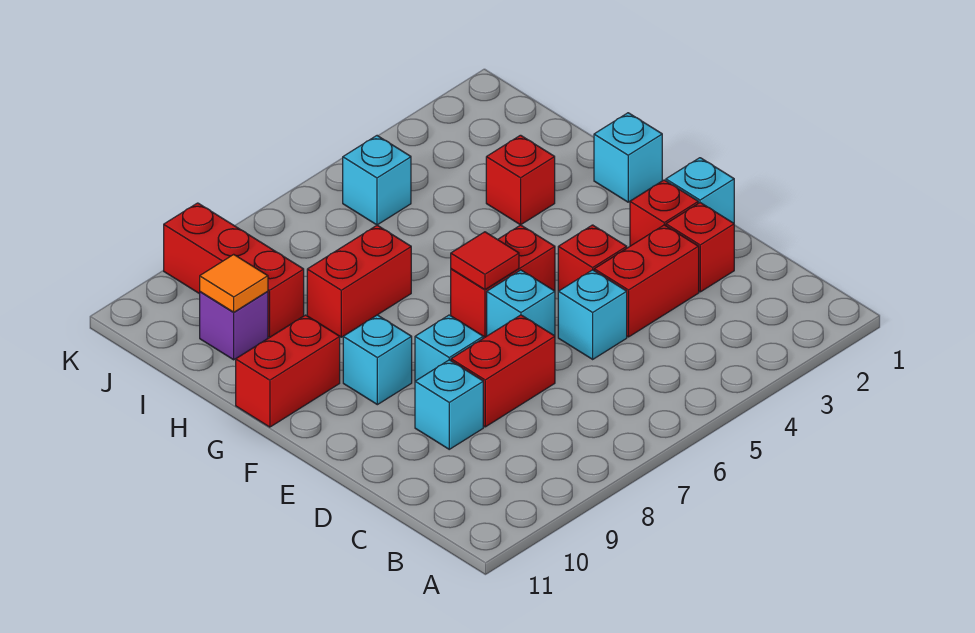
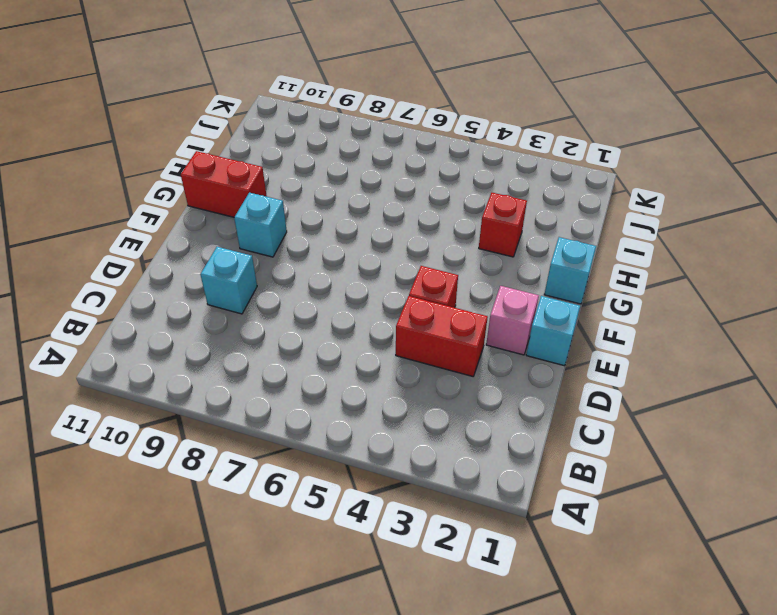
pink brick E2 level 1 -> red brick E2 level 1
none -> red brick D2 level 1
none -> cyan brick D5 level 1
none -> red brick D7:D8 level 1

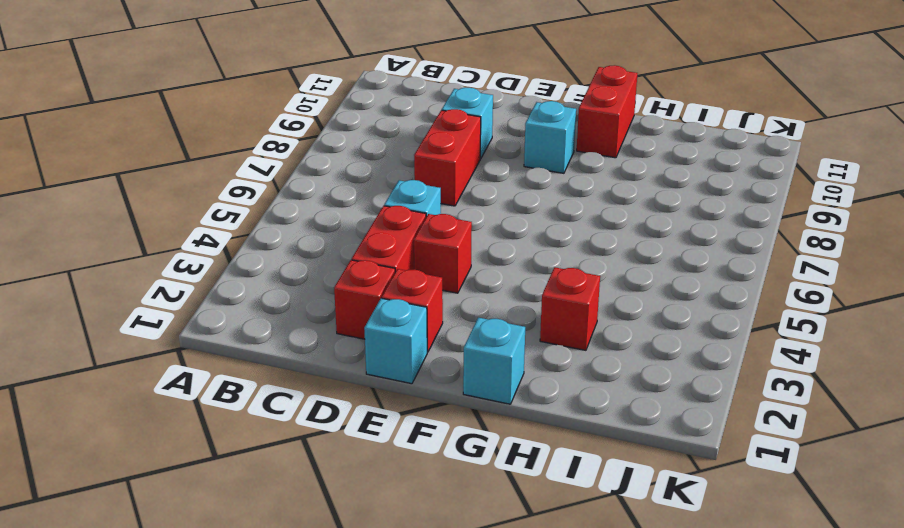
none -> cyan brick E6 level 1
none -> cyan brick E8 level 1
none -> red brick F5:F6 level 1

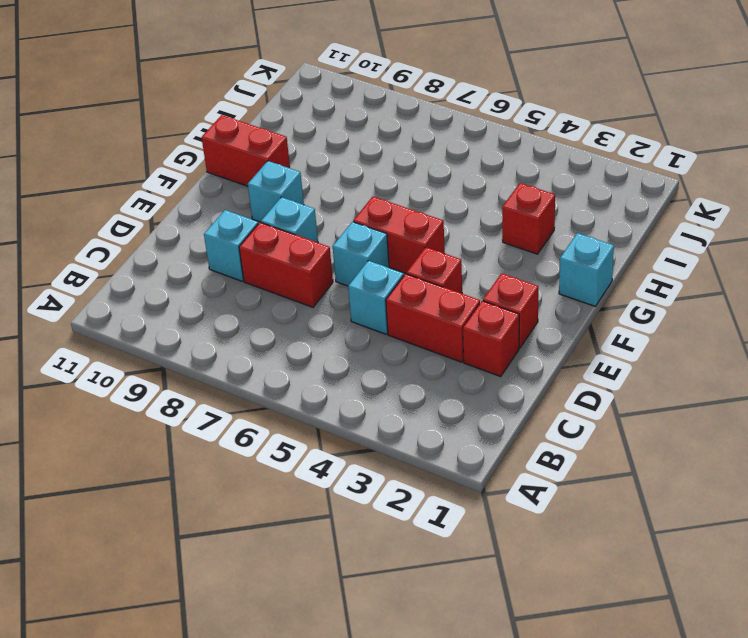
none -> cyan brick E1 level 1
none -> red brick H7:H8 level 1
none -> red brick I9:K9 level 1

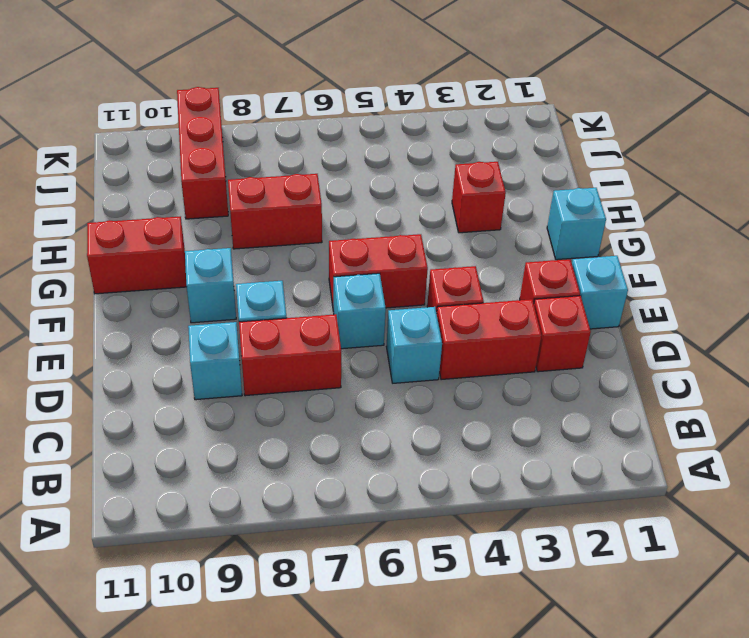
none -> purple brick I10 level 1
none -> cyan brick J5 level 1
none -> red tile F6 level 2

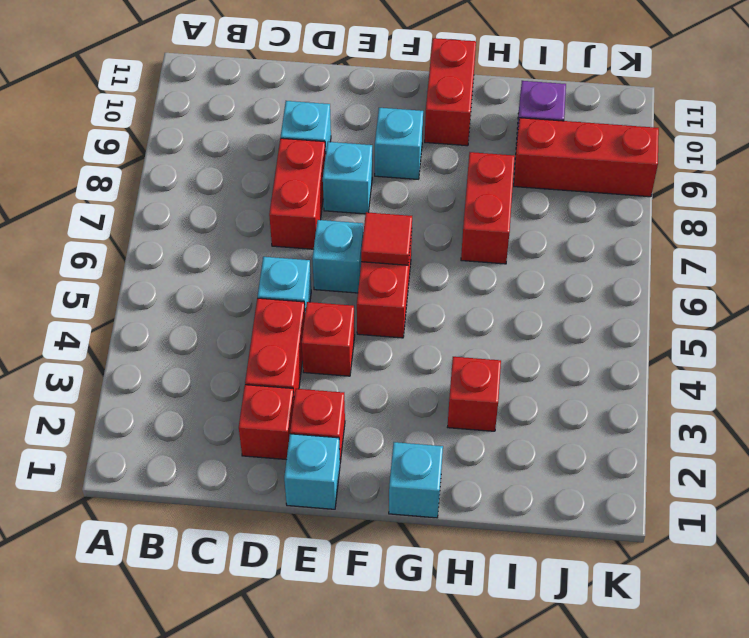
none -> cyan brick J5 level 1
none -> orange tile I10 level 2

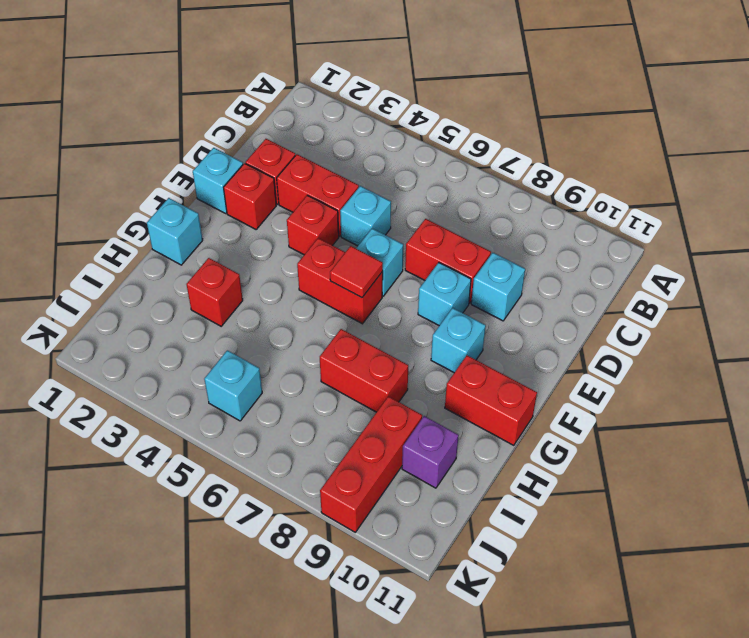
none -> orange tile I10 level 2

